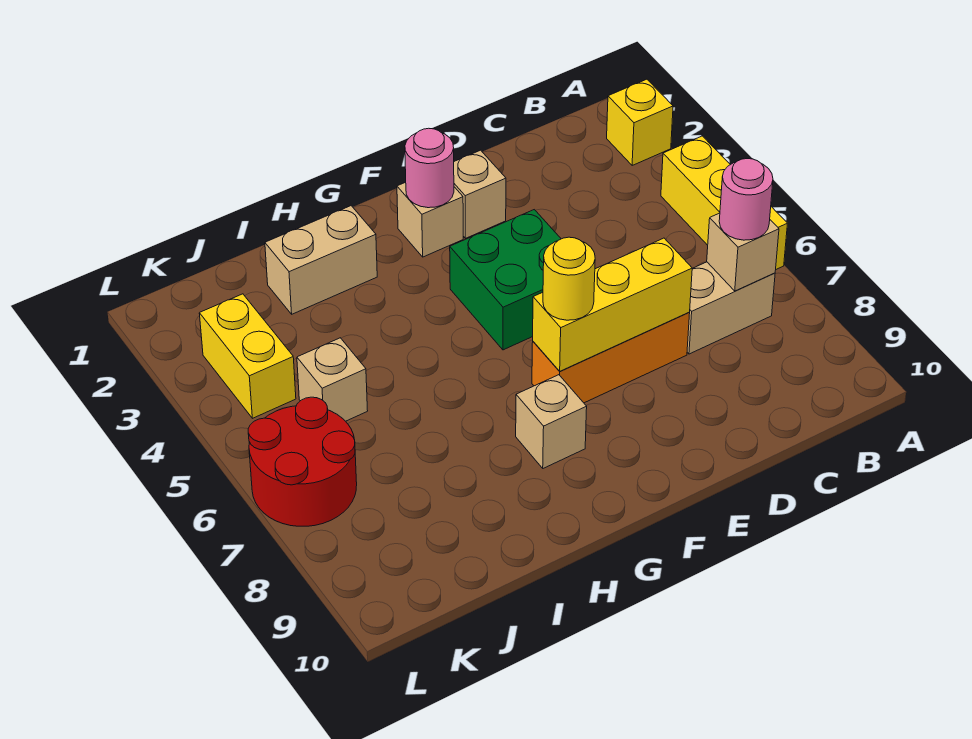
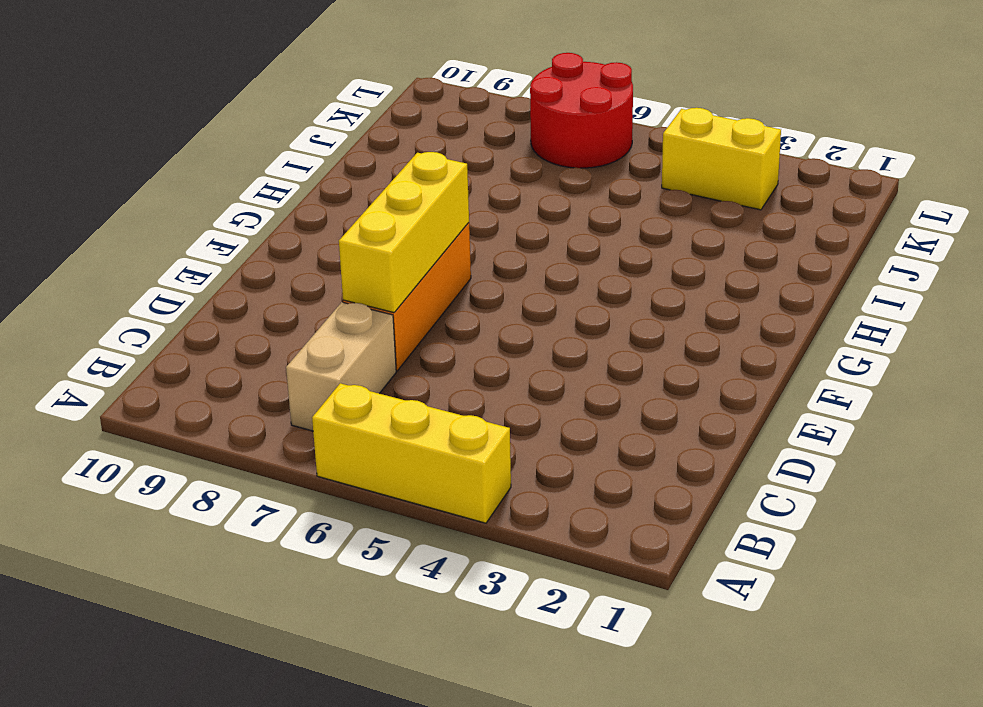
none -> yellow brick A2 level 1
none -> tan brick E2 level 1
none -> green brick E4:F5 level 1

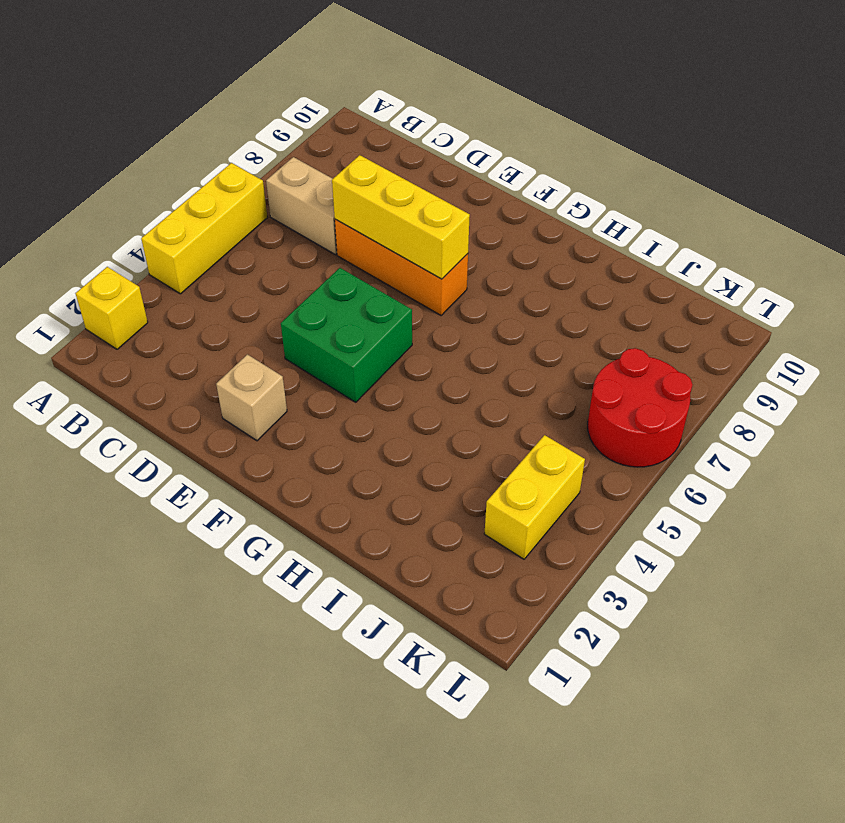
none -> tan brick F2 level 1
none -> tan brick G8 level 1
none -> tan brick H2:I2 level 1

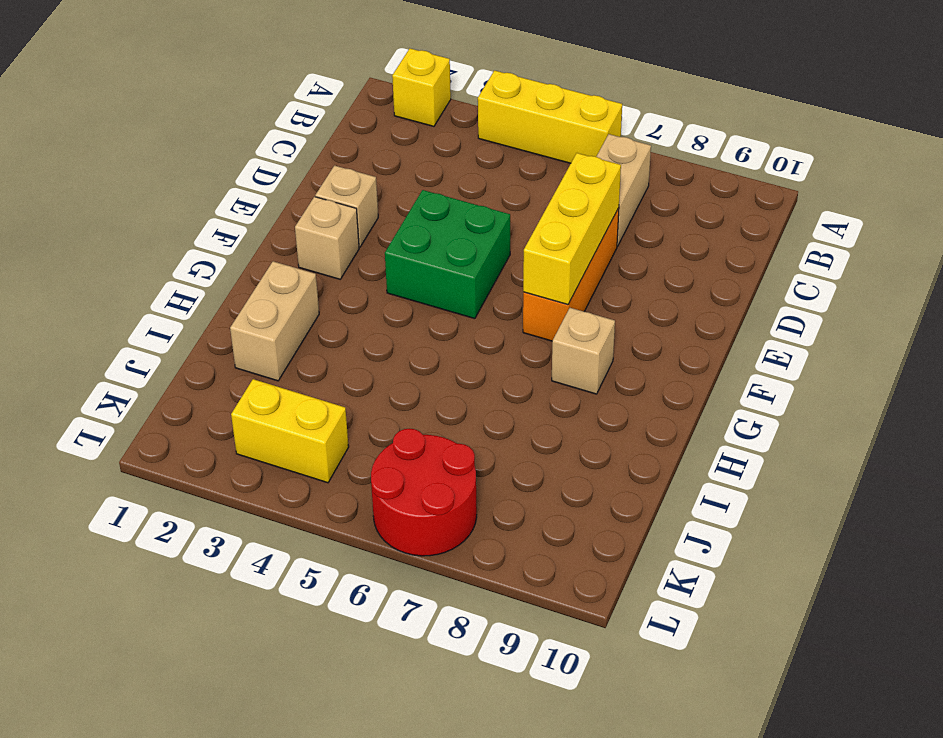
none -> tan brick J5 level 1
none -> tan brick B7 level 2
none -> pink round brick F2 level 2

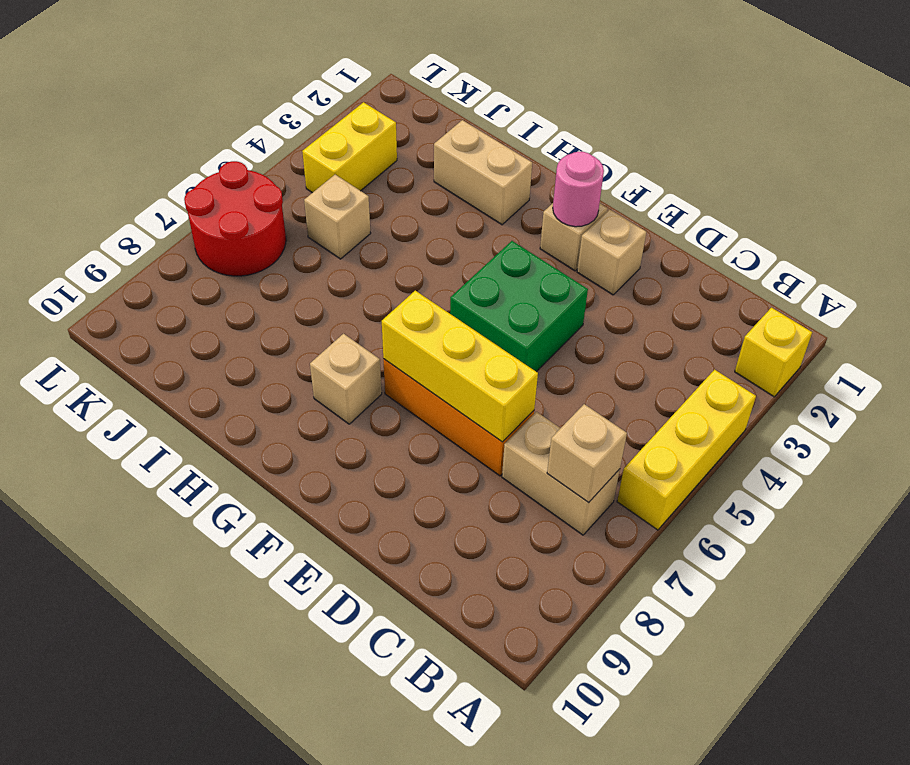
none -> pink round brick B7 level 3
none -> yellow round brick F7 level 3

